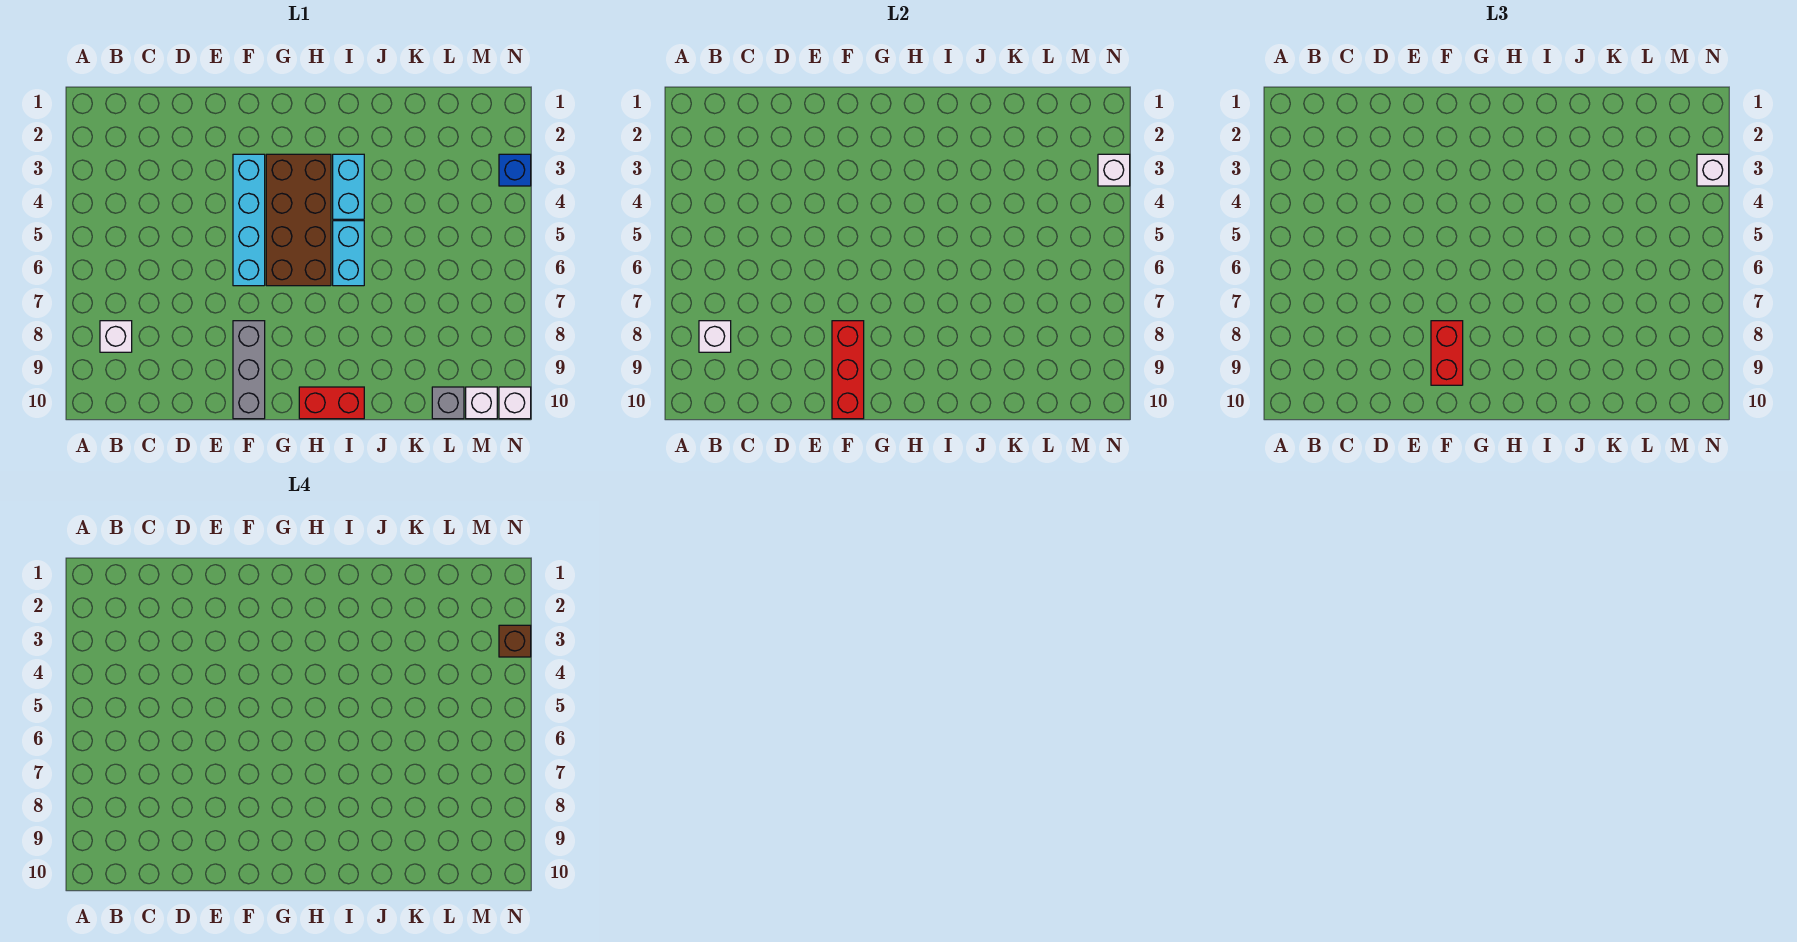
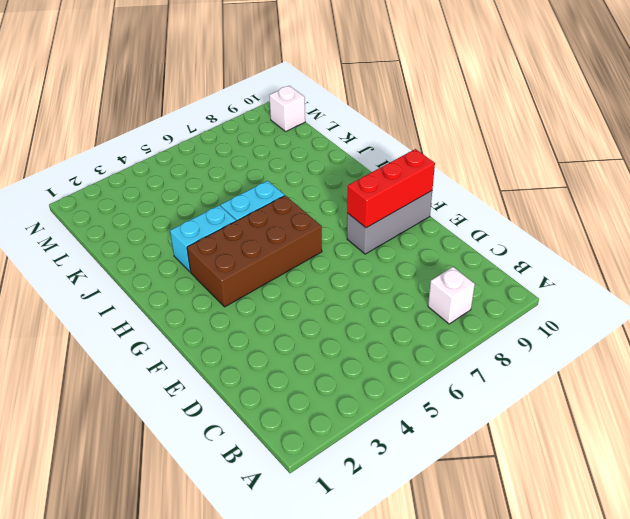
none -> cyan brick F3:F6 level 1
none -> red brick H10:I10 level 1
none -> grey brick L10 level 1

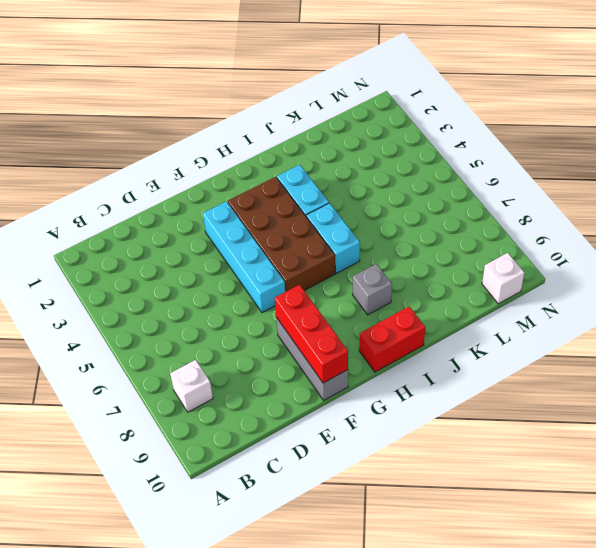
grey brick I8 level 1 -> grey brick L10 level 1
none -> blue brick N3 level 1
none -> white brick N10 level 1
none -> white brick B8 level 2

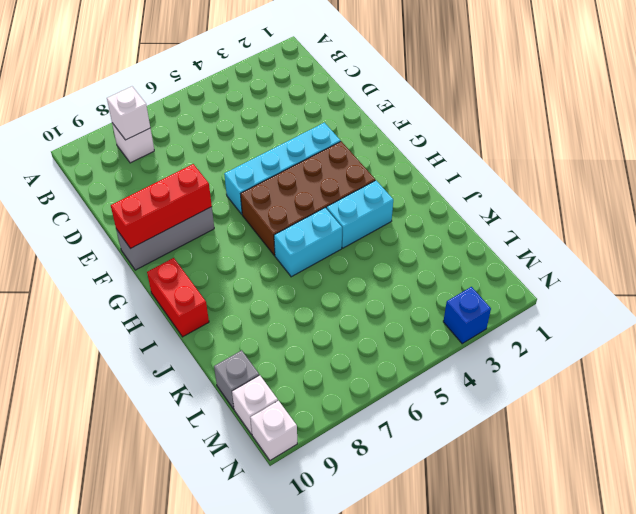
none -> white brick N3 level 2
none -> red brick F8:F9 level 3
none -> white brick N3 level 3

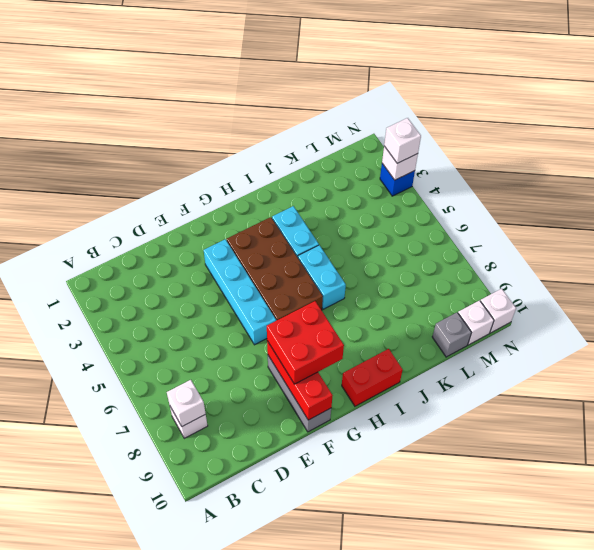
red brick F8:G9 level 3 -> red brick F8:F9 level 3
none -> brown brick N3 level 4

